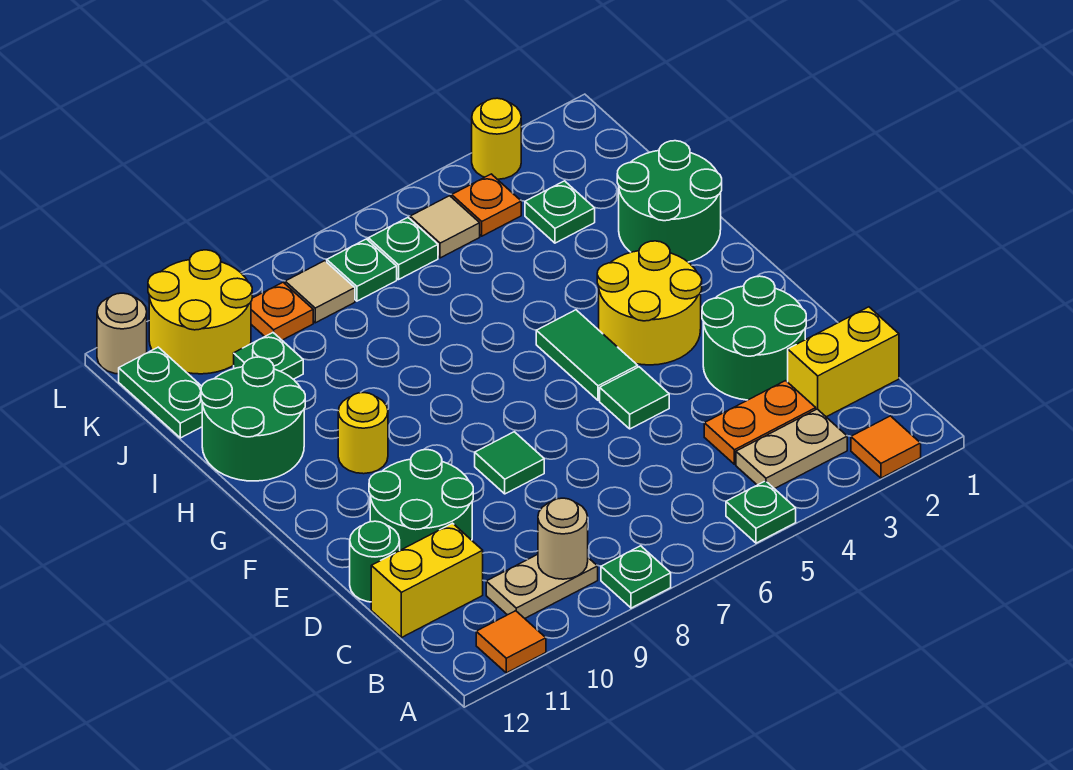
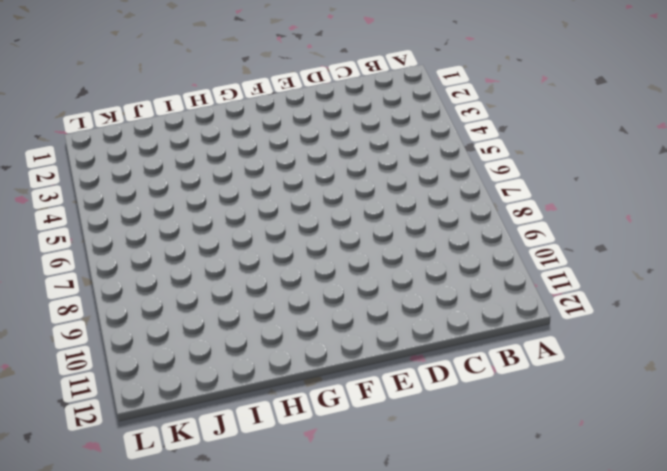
none -> orange tile A2 level 1
none -> green plate A5 level 1
none -> green plate A8 level 1
none -> orange tile A11 level 1

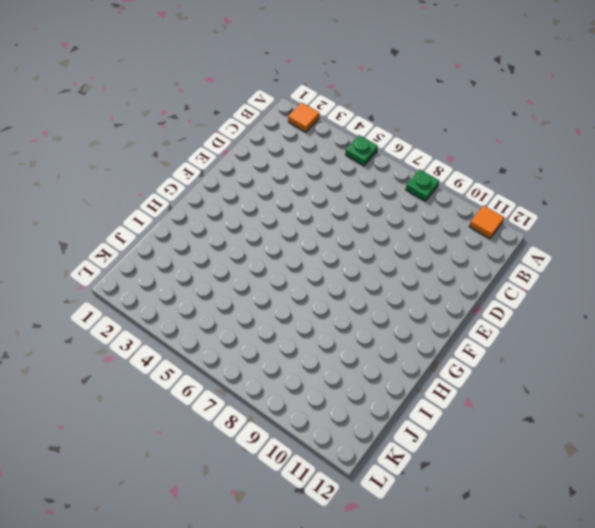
none -> tan plate B3:B4 level 1
none -> tan plate B9:B10 level 1
none -> yellow brick C1:C2 level 1
none -> orange plate C3:C4 level 1

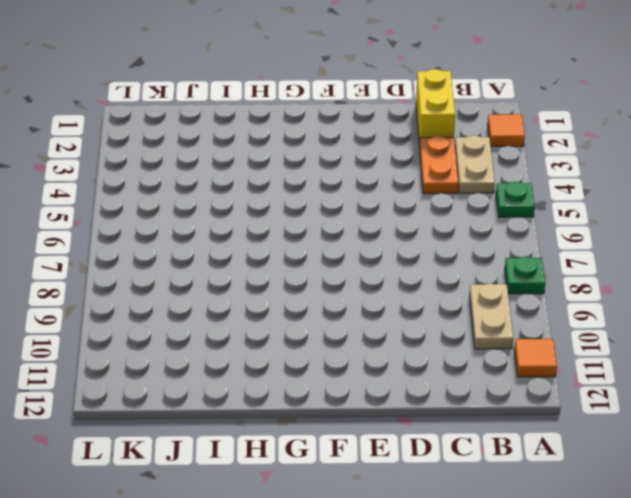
none -> yellow brick C11:C12 level 1
none -> green round brick D2:E3 level 1
none -> green round brick D10:E11 level 1
none -> green round brick D12 level 1

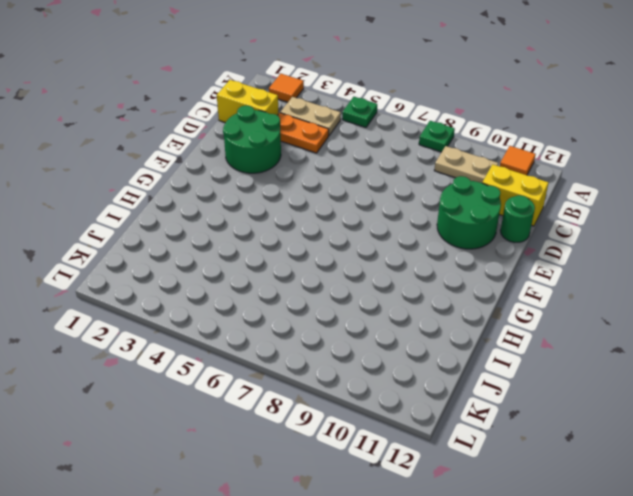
none -> green tile E5 level 1
none -> green tile E8 level 1
none -> yellow round brick F3:G4 level 1
none -> green tile F5:G5 level 1

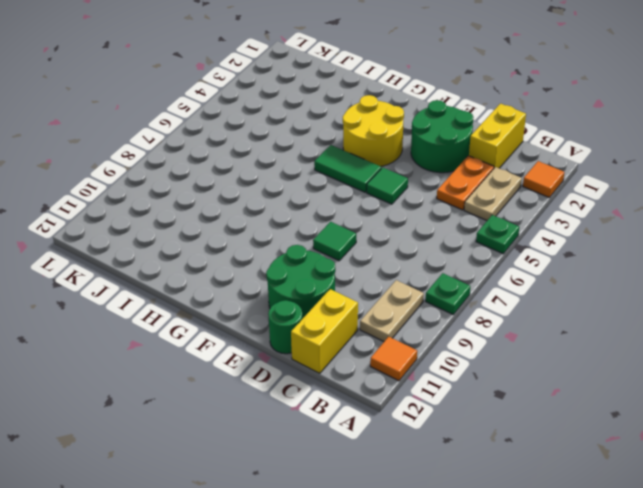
none -> yellow round brick G10 level 1
none -> green round brick H1:I2 level 1
none -> green round brick H11:I12 level 1
none -> green plate J3 level 1

